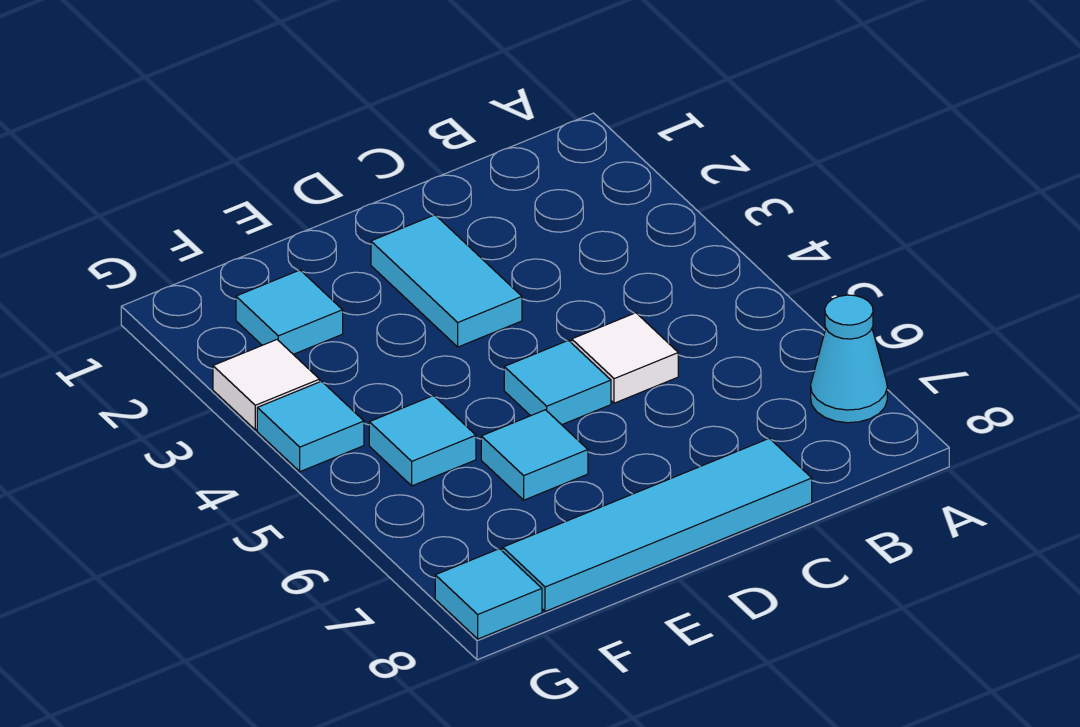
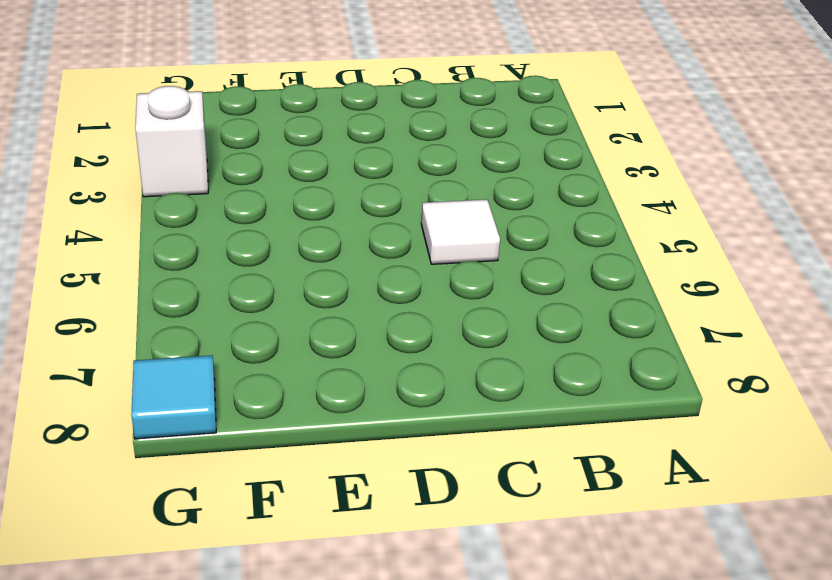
white brick G3 level 1 -> white tile G3 level 1
none -> cyan cone A7 level 1
none -> cyan tile C8:F8 level 1

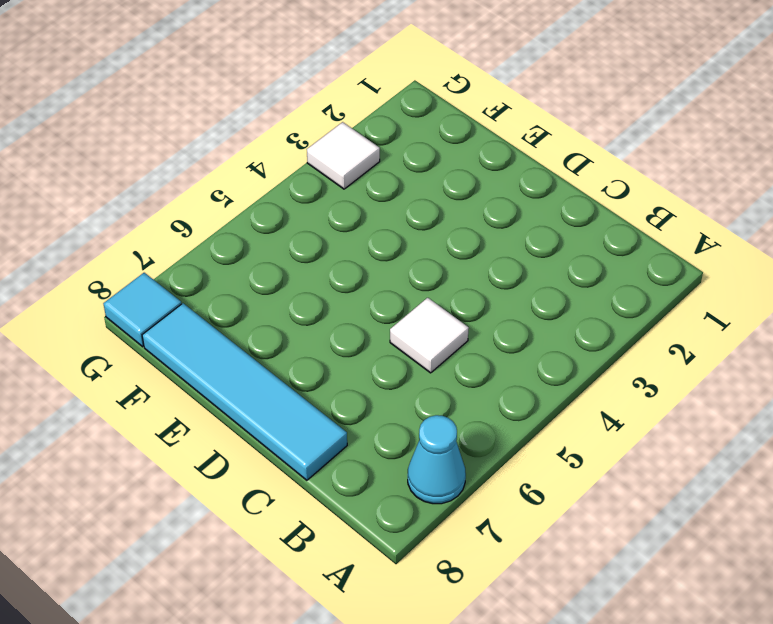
none -> cyan tile D2:D3 level 1
none -> cyan tile D5 level 1

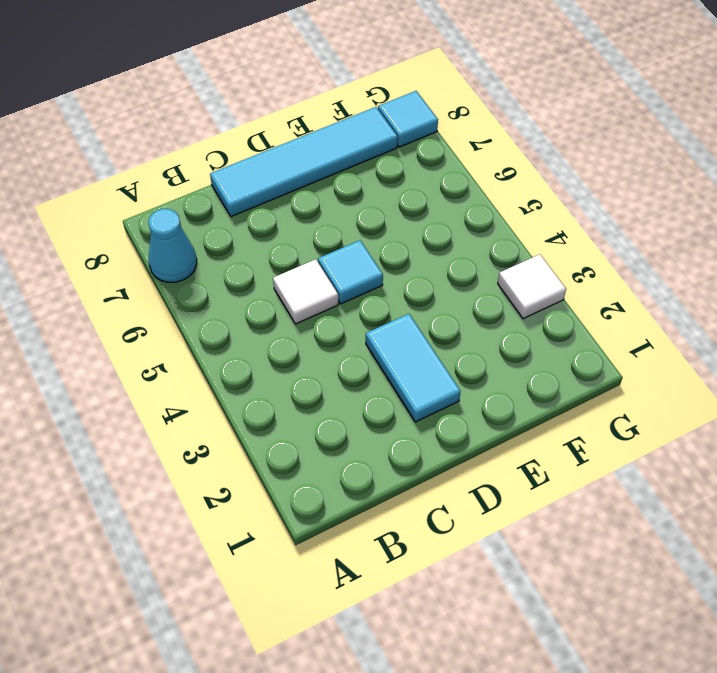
none -> cyan tile E6 level 1
none -> cyan tile F2 level 1

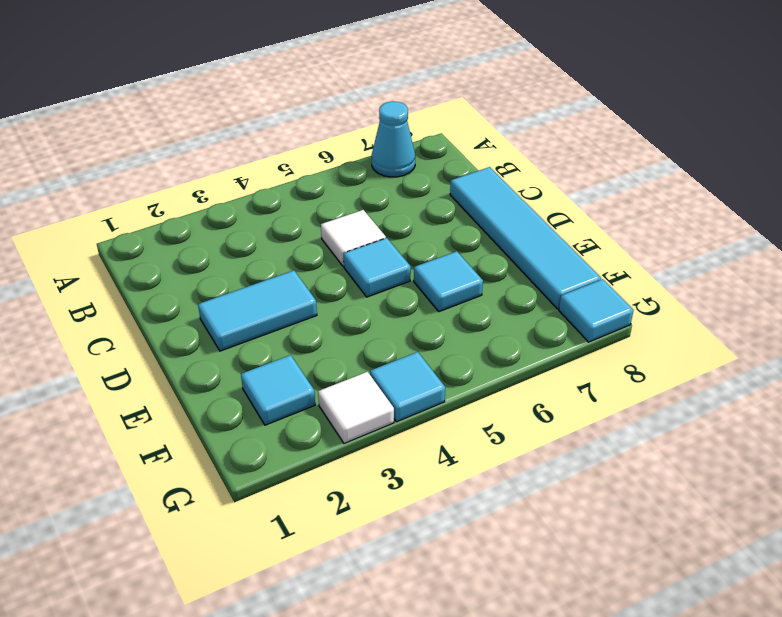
none -> cyan tile F5 level 1

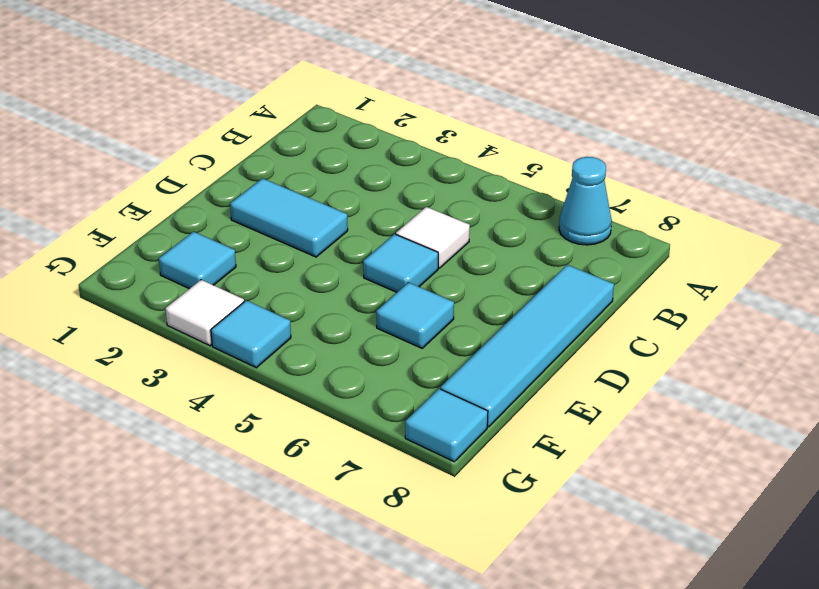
none -> cyan tile F5 level 1

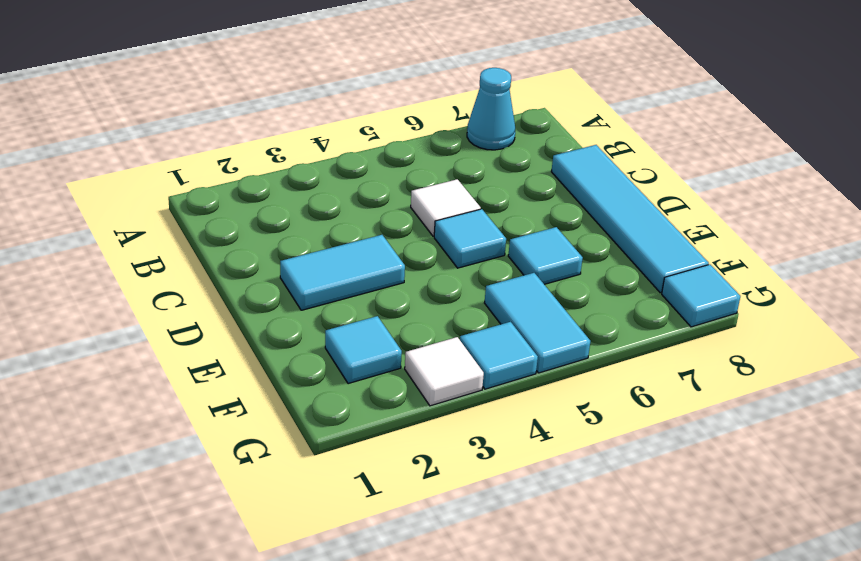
cyan tile F5:G5 level 1 -> cyan tile F5 level 1

